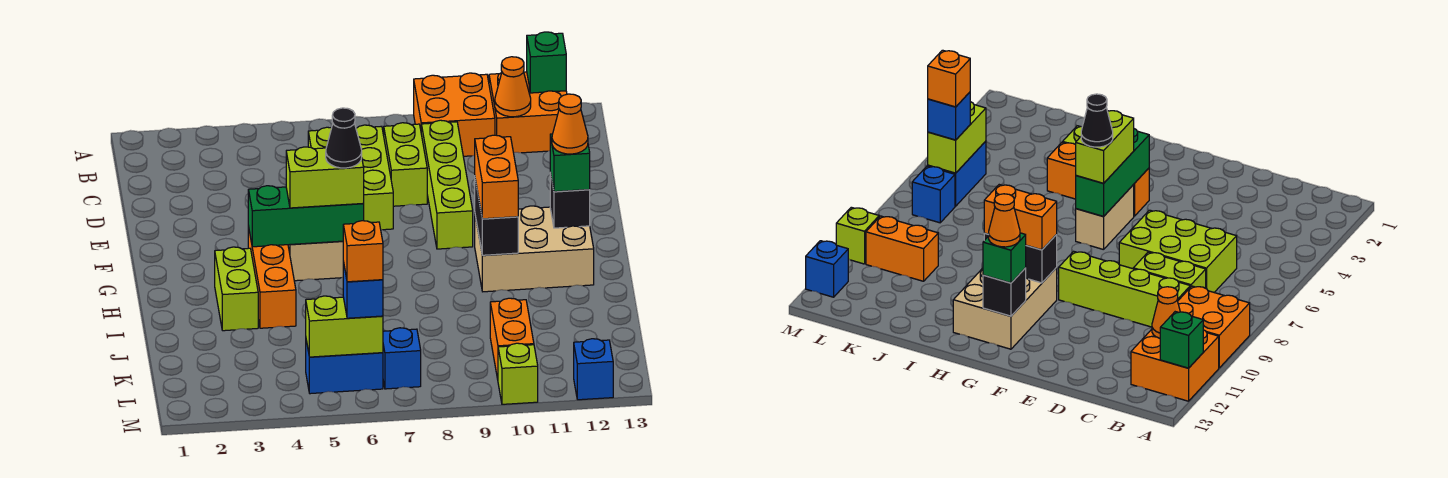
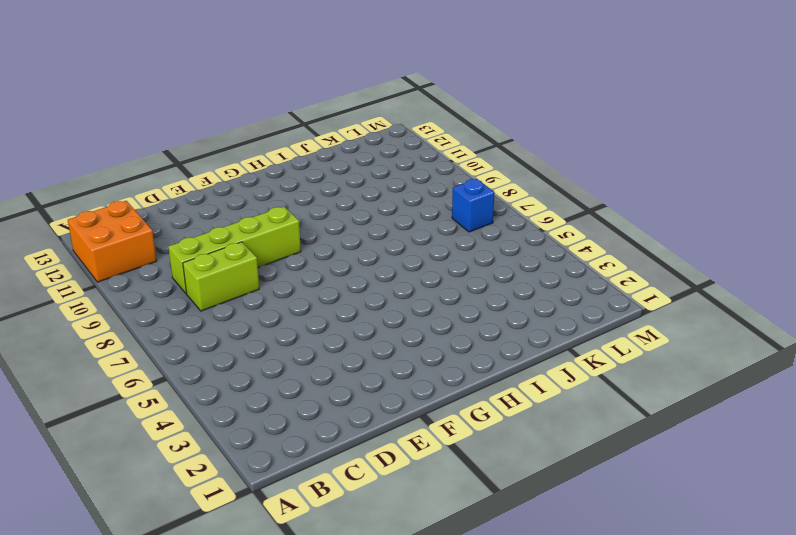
none -> orange brick A9:B10 level 1
none -> lime brick C6:E7 level 1
none -> orange brick G4:I4 level 1

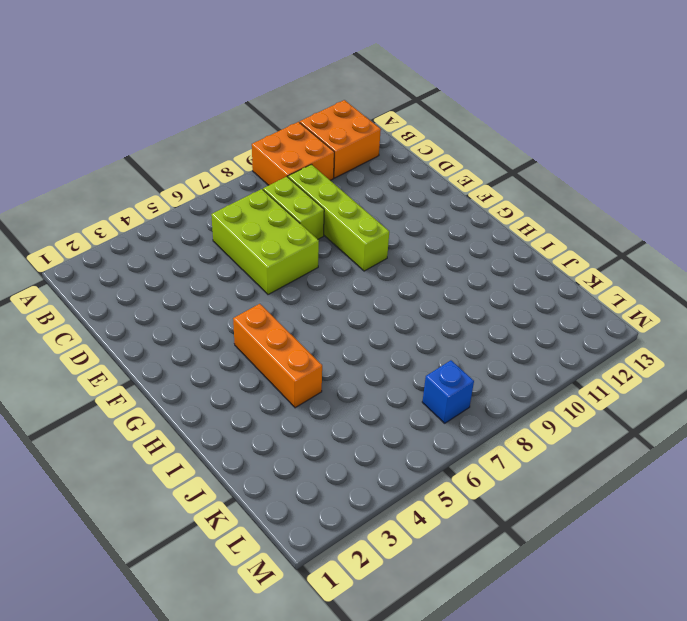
none -> tan brick G5:G6 level 1
none -> tan brick G10:H12 level 1
none -> lime brick H3:I3 level 1

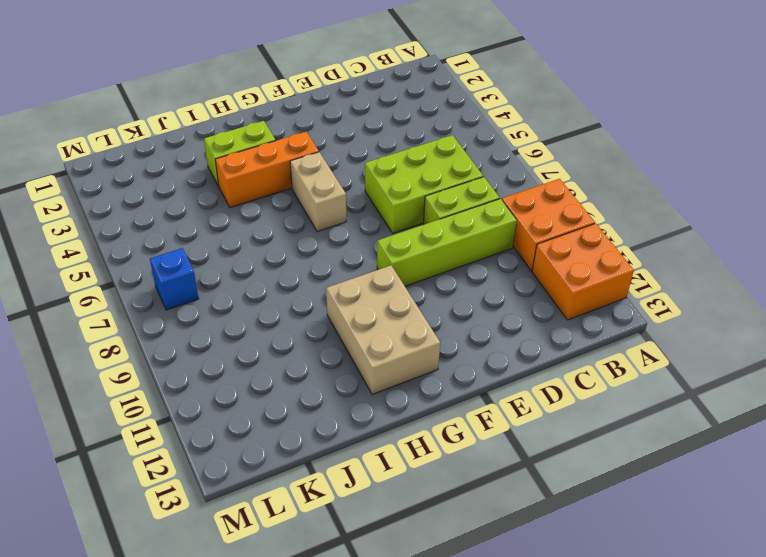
none -> orange brick K10:L10 level 1
none -> blue brick L5:L6 level 1
none -> lime brick M10 level 1

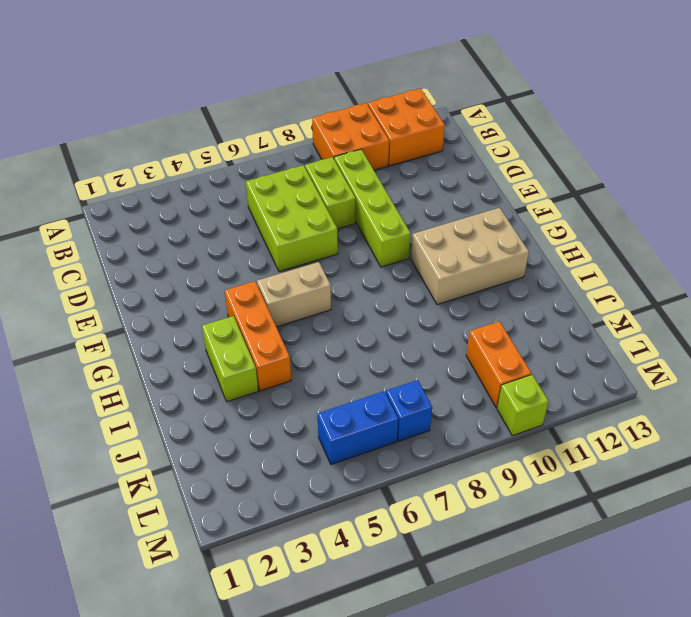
none -> blue brick M12 level 1
none -> green brick A12 level 2
none -> orange cone B11 level 2

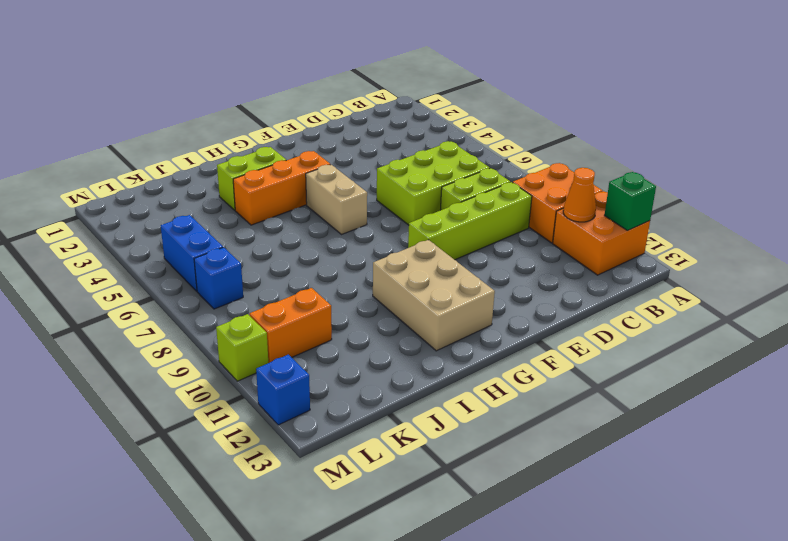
none -> green brick G4:G6 level 2
none -> black brick G10:H10 level 2
none -> black brick G12 level 2

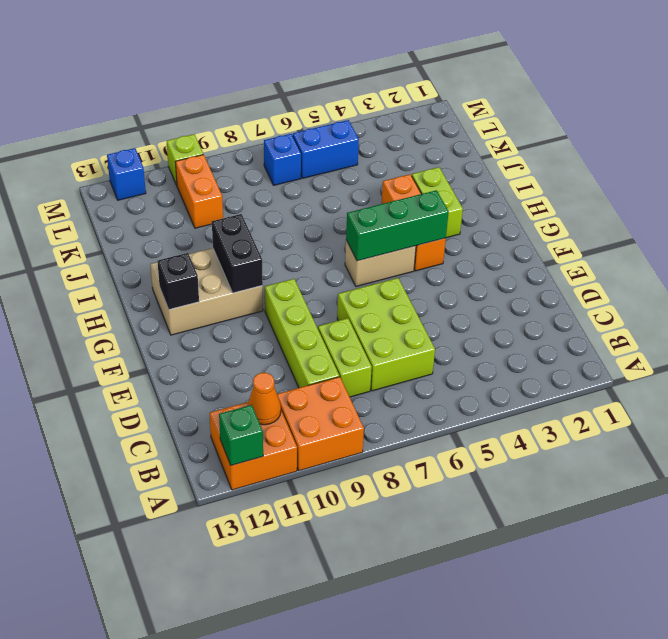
none -> lime brick L5:L6 level 2
none -> lime brick G5:G6 level 3
none -> orange brick G10:H10 level 3

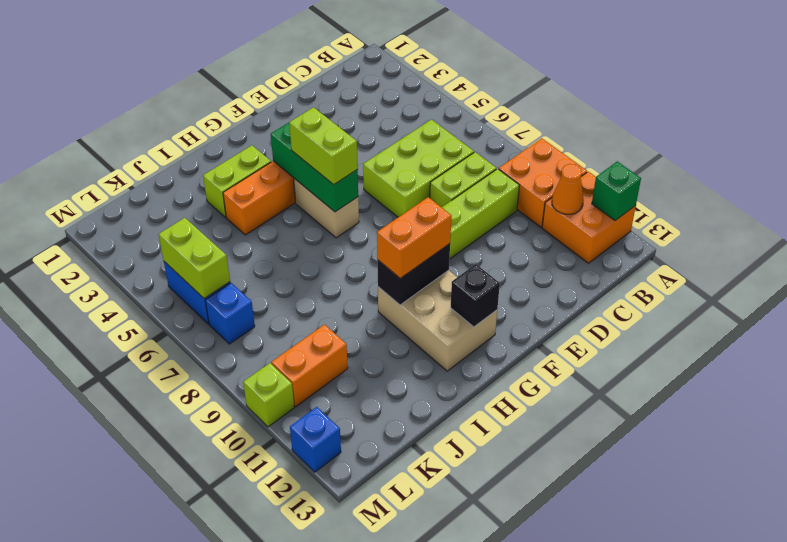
none -> green brick G12 level 3
none -> blue brick L6 level 3
none -> black cone G6 level 4

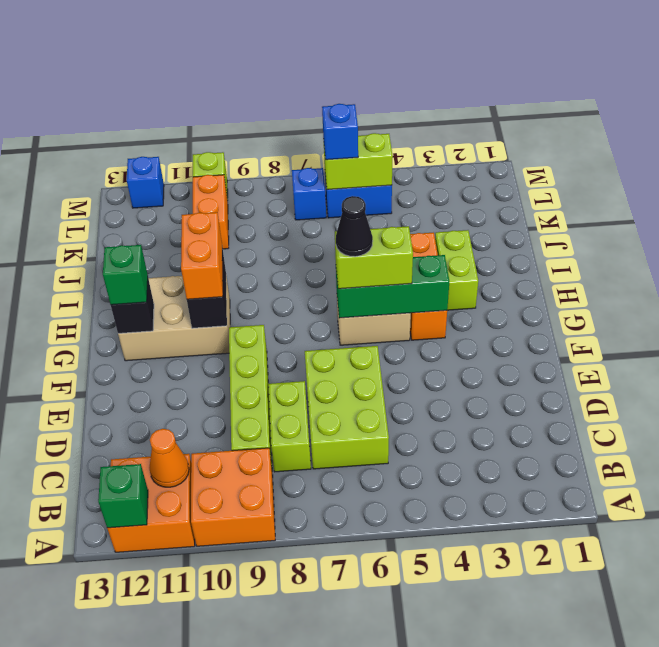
none -> orange cone G12 level 4
none -> orange brick L6 level 4

